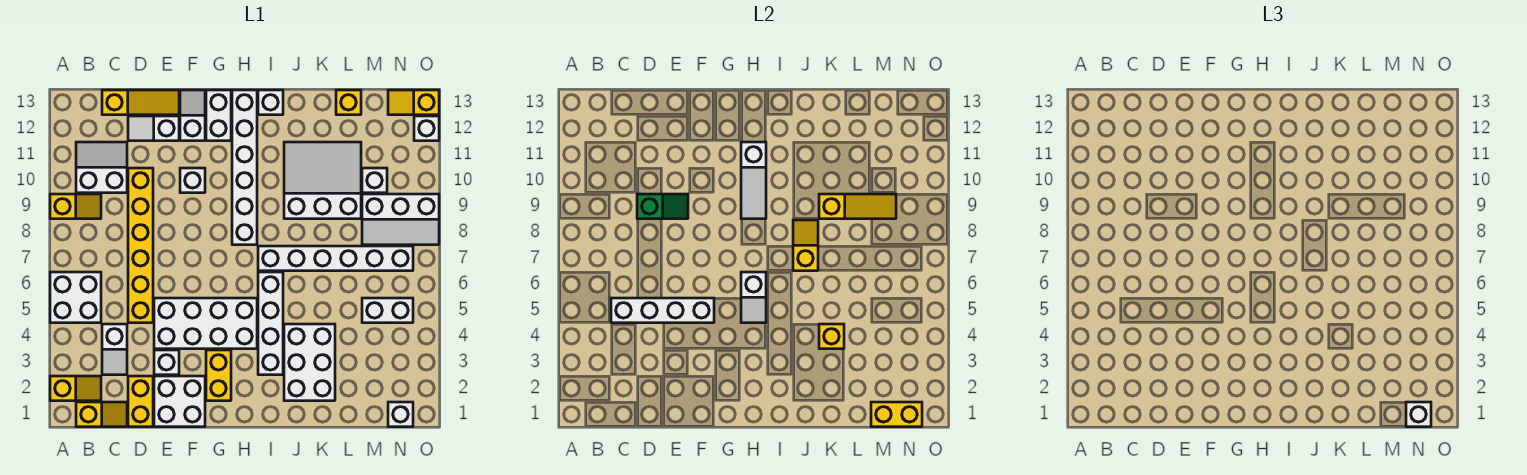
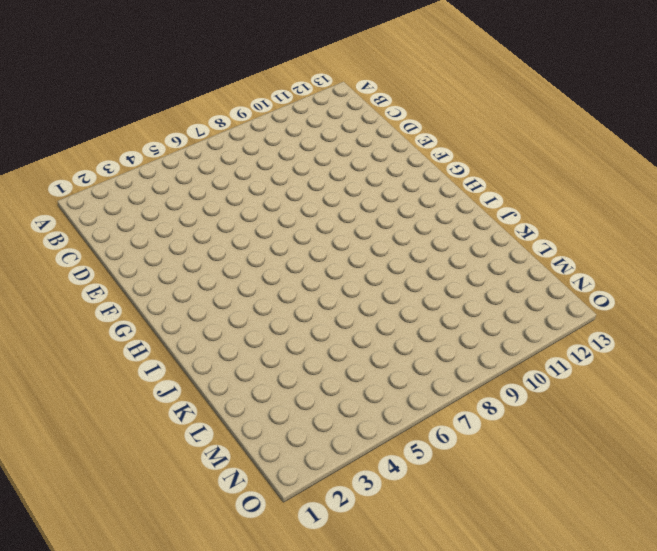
none -> yellow slope A2:B2 level 1 top A
none -> white brick A5:B6 level 1
none -> yellow slope A9:B9 level 1 top A
none -> yellow slope B1:C1 level 1 top B

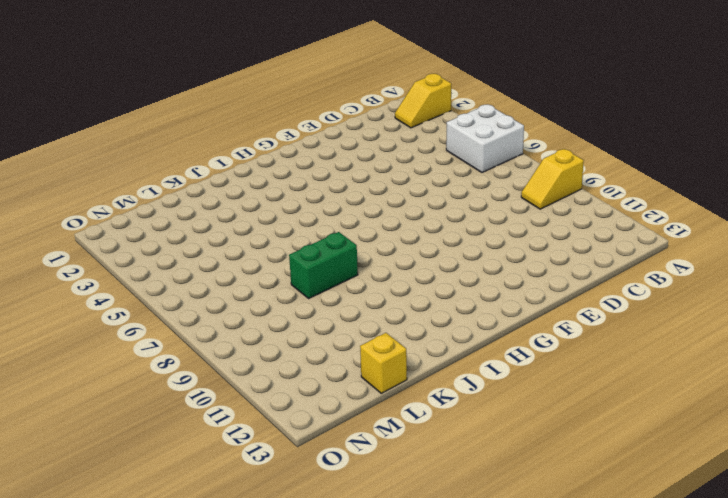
green brick J8:K8 level 1 -> none
none -> yellow slope B1:C1 level 1 top B
none -> white slope B10:C11 level 1 top 10
none -> white slope C3:C4 level 1 top 4
none -> yellow slope C13:E13 level 1 top C

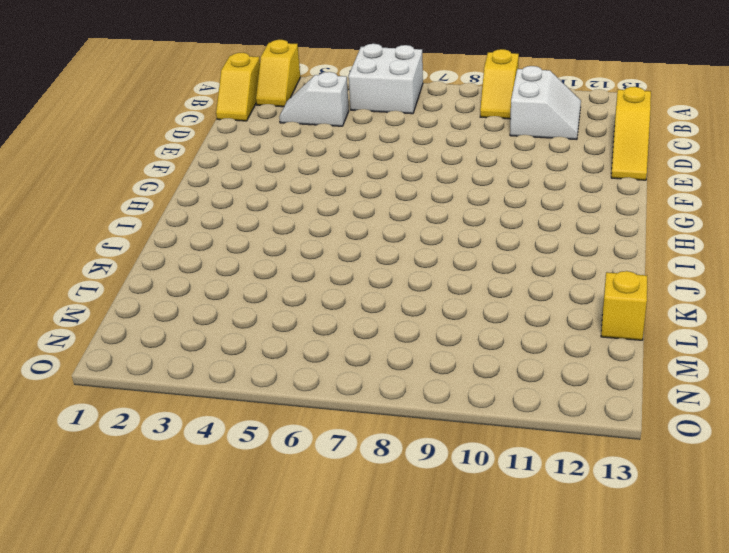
none -> yellow brick D1:D2 level 1
none -> yellow brick D5:D10 level 1
none -> white slope D12:E12 level 1 top E
none -> white brick E1:F2 level 1

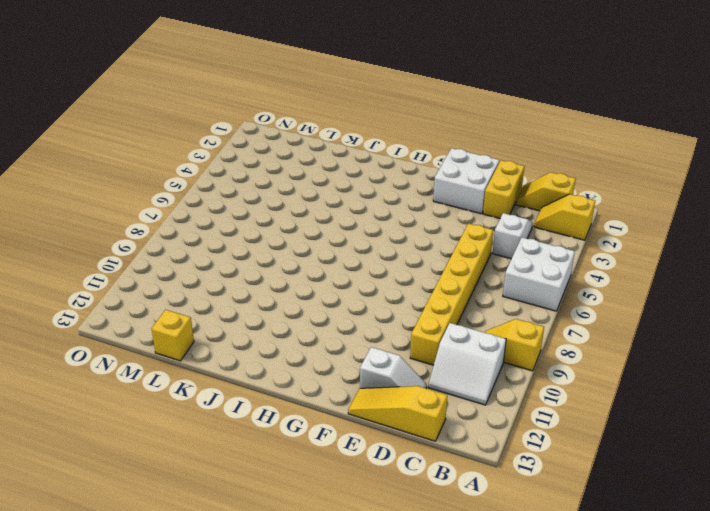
none -> white brick E3 level 1
none -> white brick E4:H5 level 1
none -> white brick F10 level 1
none -> white slope F12:F13 level 1 top 12

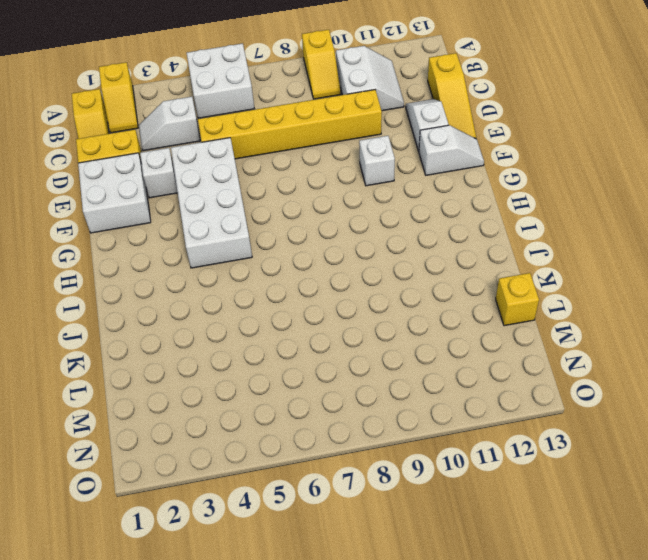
none -> yellow brick G2:G3 level 1
none -> white brick G12:G13 level 1
none -> white brick H8:H13 level 1
none -> white brick I3:I6 level 1

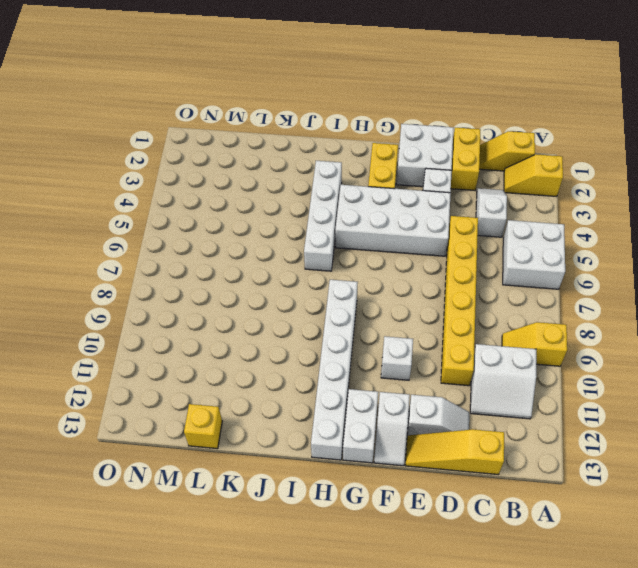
none -> white brick I7:N7 level 1
none -> white brick I13 level 1
none -> white brick J2:K4 level 1
none -> white slope J9:L11 level 1 top 9

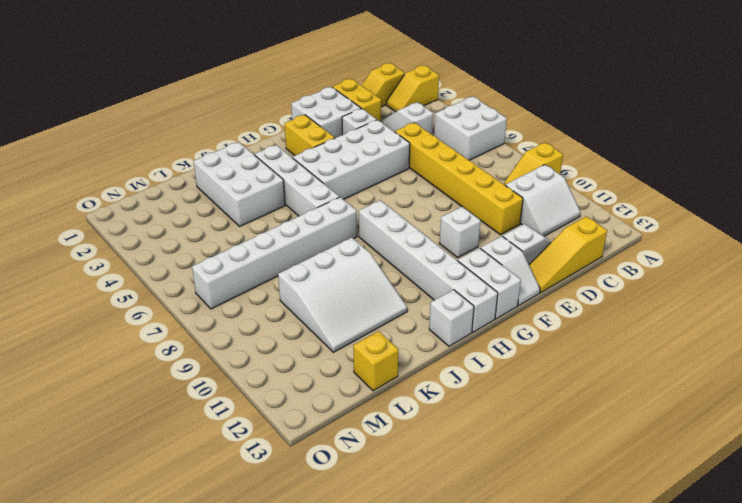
none -> white brick M5:N5 level 1
none -> white slope M8:O9 level 1 top 9
none -> white brick M10 level 1
none -> white brick N1 level 1

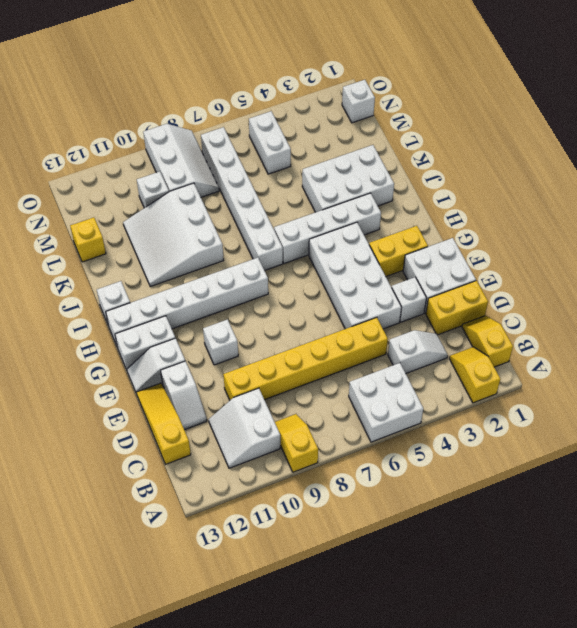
none -> yellow slope N13:O13 level 1 top O
none -> white brick O12 level 1
none -> white brick C5:F5 level 2
none -> green slope D9:E9 level 2 top D

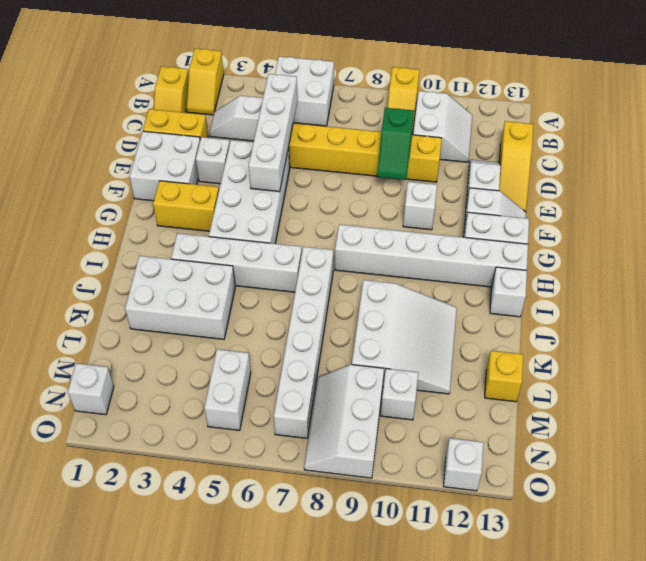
none -> yellow slope N13:O13 level 1 top O
none -> white slope H5:H6 level 2 top 6
none -> white slope H9:H11 level 2 top 11
none -> yellow slope J7:J8 level 2 top 7

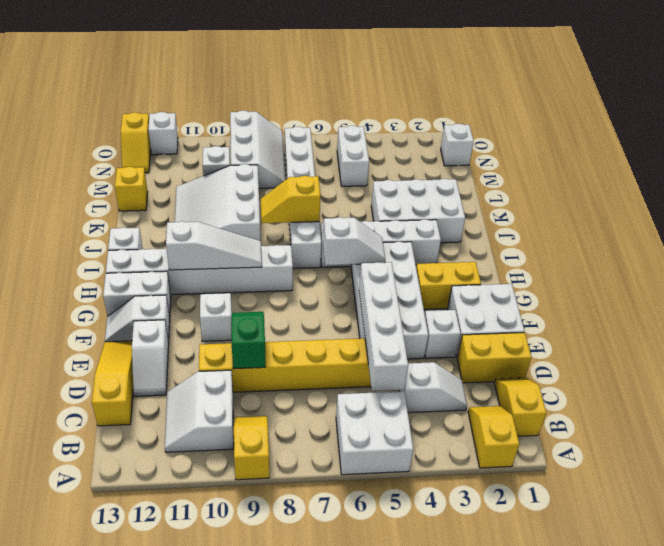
none -> yellow brick K4 level 2
none -> yellow slope K9:M9 level 2 top K
none -> yellow brick M1:N1 level 2
none -> white brick N1 level 3

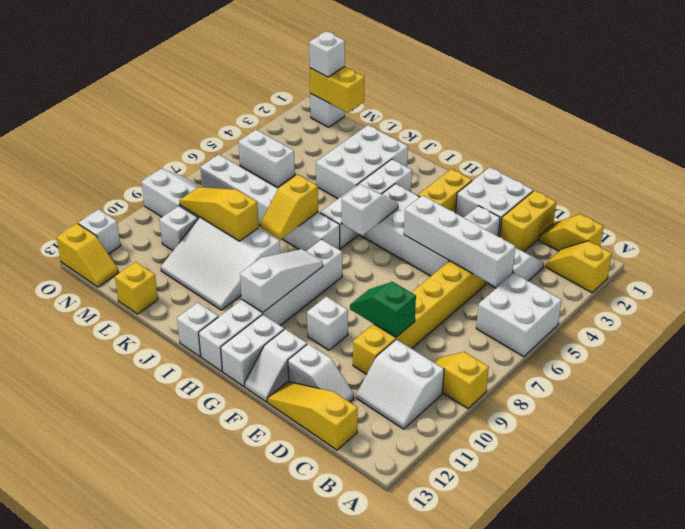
none -> yellow brick K4 level 2

